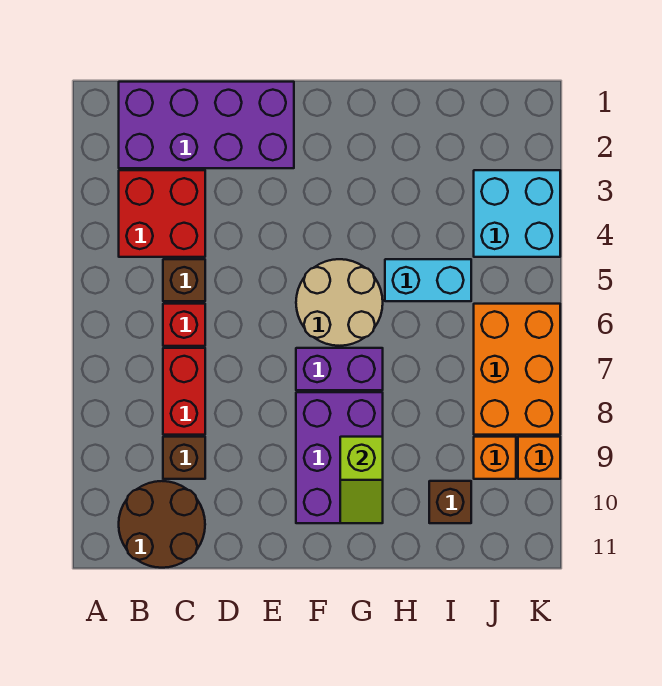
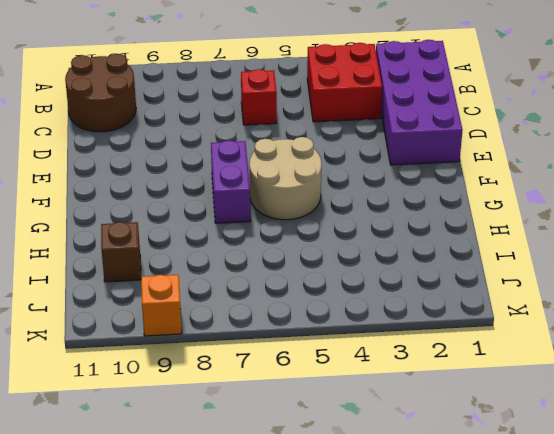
none -> brown brick C5 level 1
none -> red brick C7:C8 level 1
none -> brown brick C9 level 1

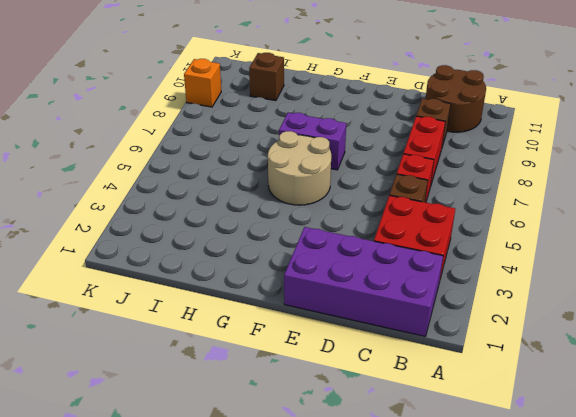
none -> purple brick F8:G10 level 1
none -> cyan brick H5:I5 level 1
none -> cyan brick J3:K4 level 1

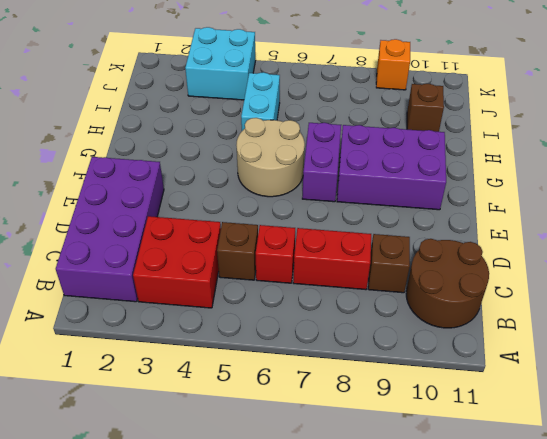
none -> orange brick J6:K8 level 1
none -> orange brick J9 level 1
none -> lime slope G9:G10 level 2 top 9

